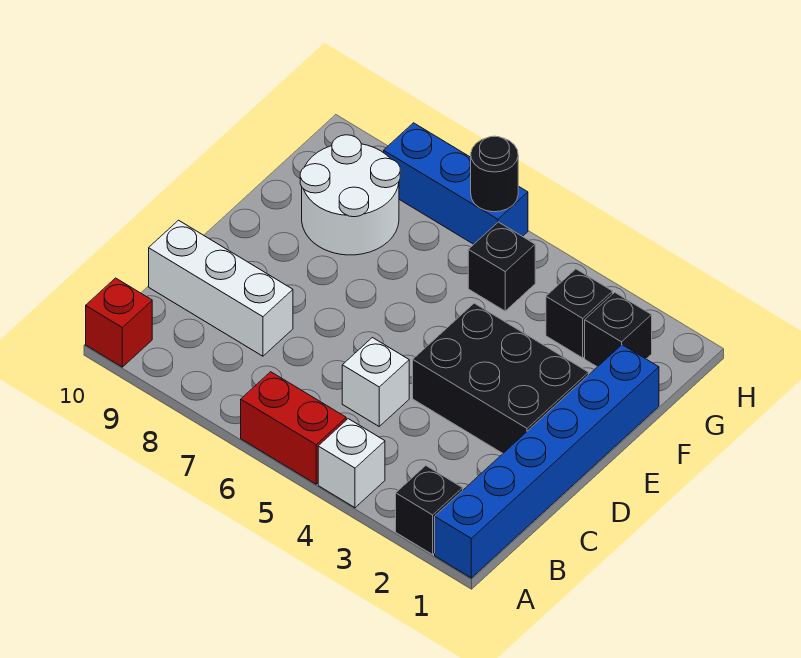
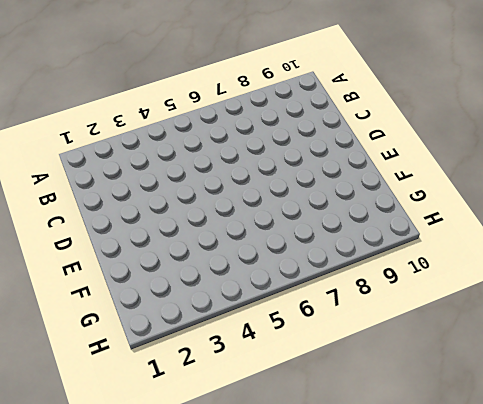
none -> blue brick A1:F1 level 1
none -> black brick A2 level 1
none -> white brick A4 level 1

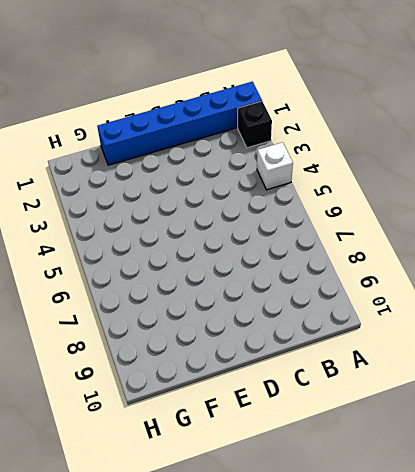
none -> red brick A5:A6 level 1
none -> red brick A10 level 1
none -> white brick C5 level 1

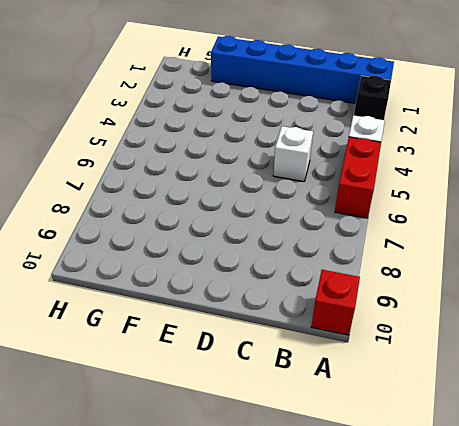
none -> white brick C8:C10 level 1
none -> black brick D2:E4 level 1
none -> white round brick F8:G9 level 1

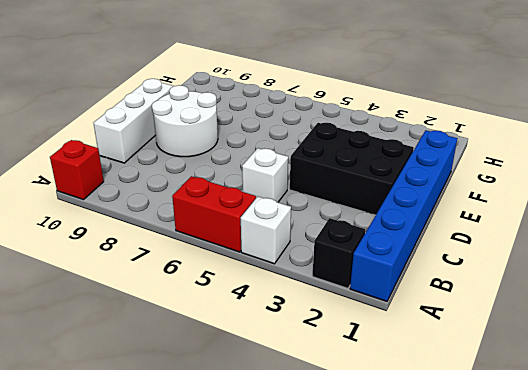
white brick C10:E10 level 1 -> white brick C8:C10 level 1
white round brick D8:E9 level 1 -> white round brick F8:G9 level 1
none -> black brick G2 level 1
none -> black brick G3 level 1
none -> black brick G5 level 1

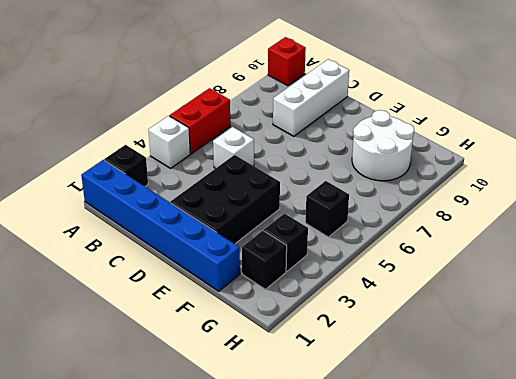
none -> blue brick H6:H8 level 1
none -> black round brick H6 level 2

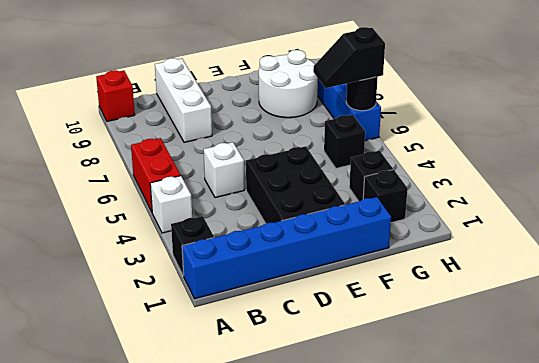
black slope G6:H6 level 3 top H -> none

